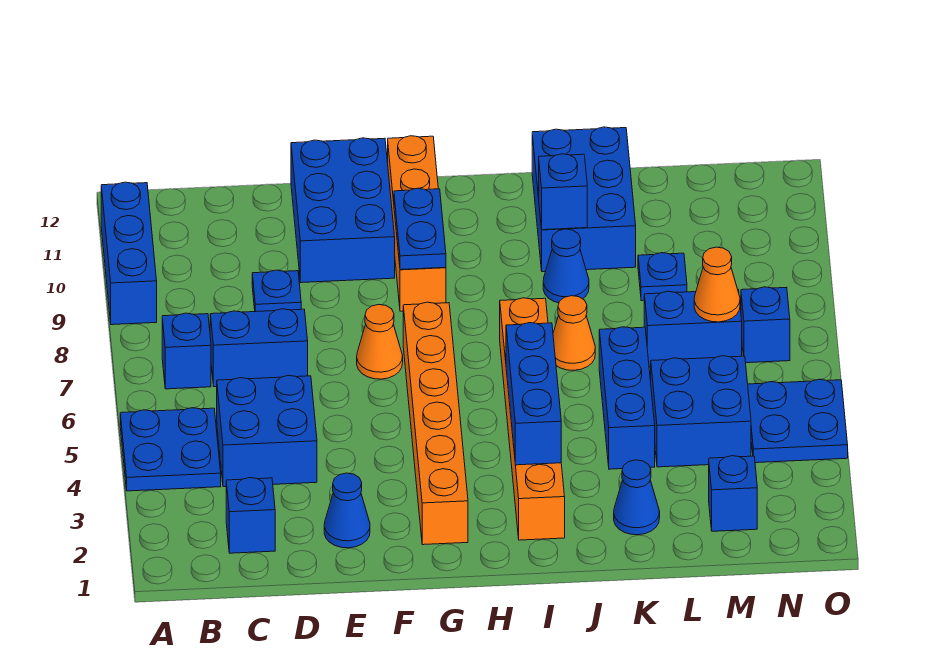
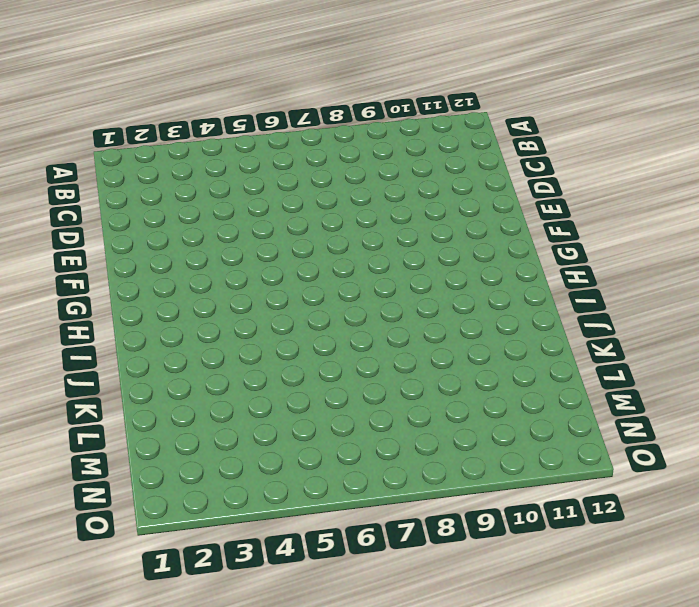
none -> blue plate A4:B5 level 1
none -> blue brick A9:A11 level 1
none -> blue brick B7 level 1

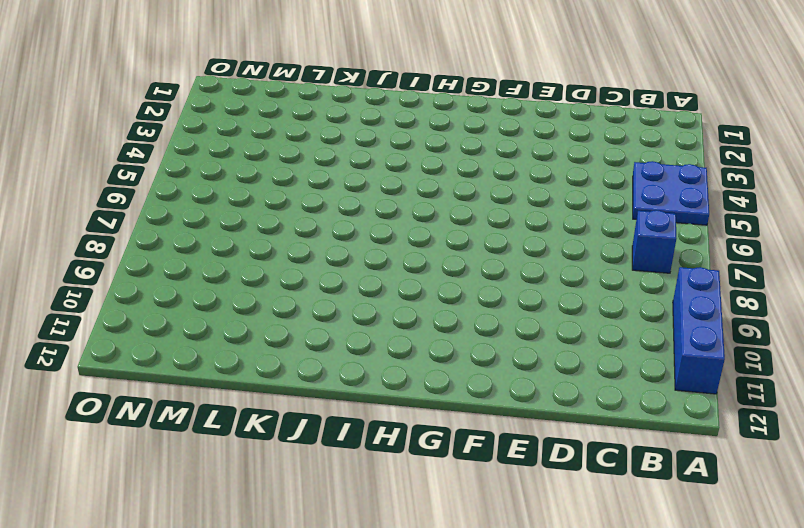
none -> blue brick C2 level 1
none -> blue brick C4:D5 level 1
none -> blue brick C7:D7 level 1

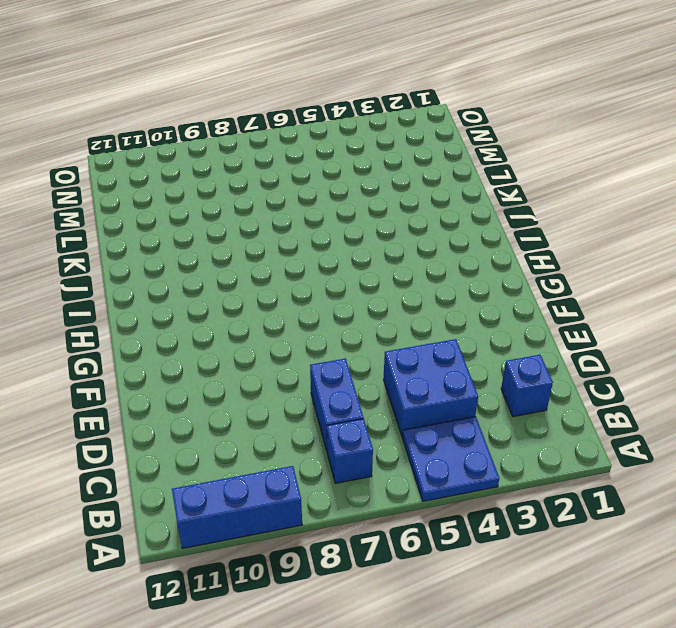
none -> blue plate D9 level 1
none -> blue cone E2 level 1
none -> blue brick E10:F12 level 1

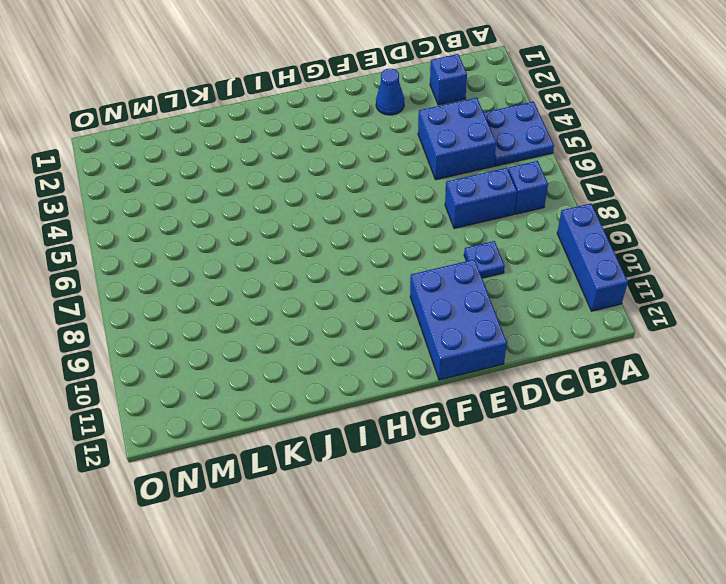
none -> orange cone F7 level 1
none -> orange brick G2:G7 level 1
none -> orange brick G9:G12 level 1

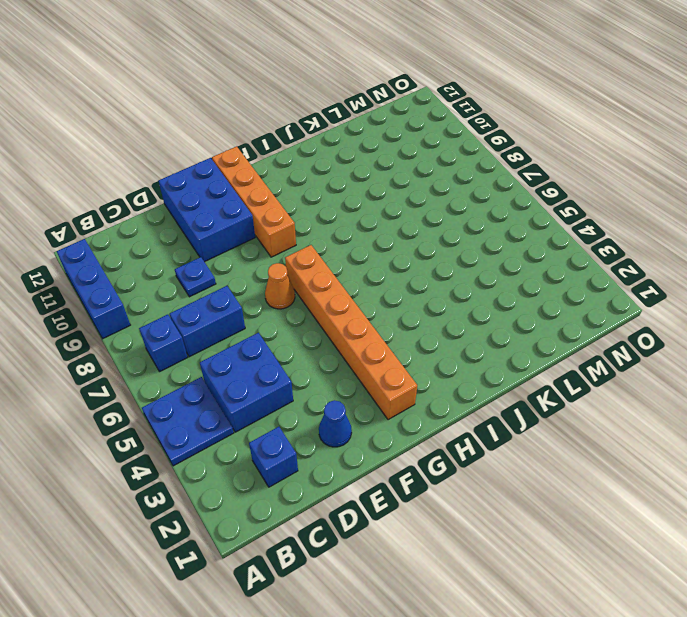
none -> orange brick I2:I7 level 1
none -> orange cone J7 level 1
none -> blue cone J9 level 1

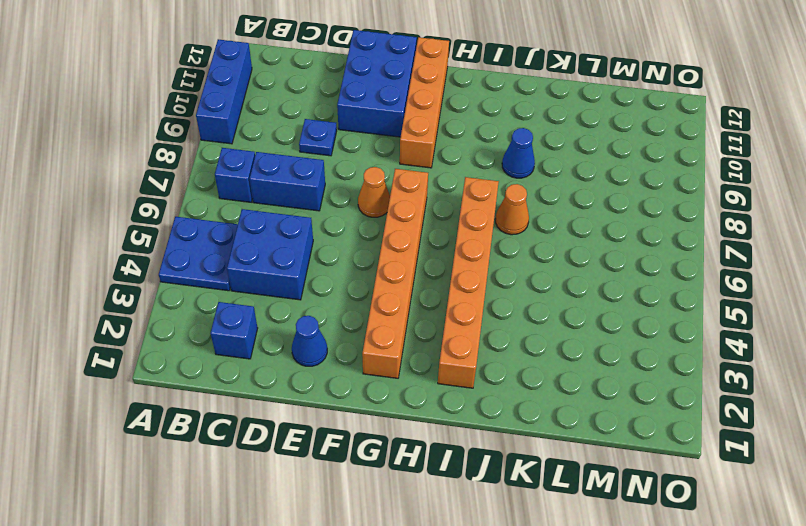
none -> blue brick J10:K12 level 1
none -> blue cone K2 level 1
none -> blue brick K4:K6 level 1

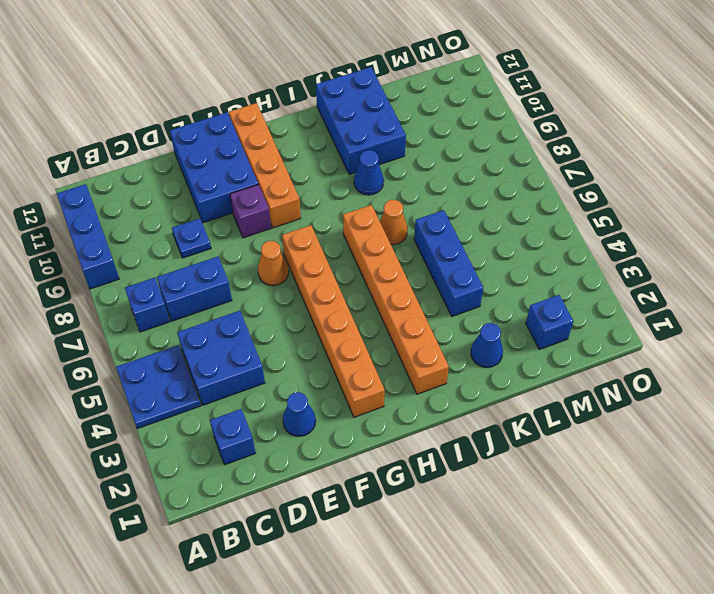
purple brick F9 level 1 -> none
none -> blue brick L4:M5 level 1
none -> blue brick L7:M7 level 1
none -> blue plate L9 level 1

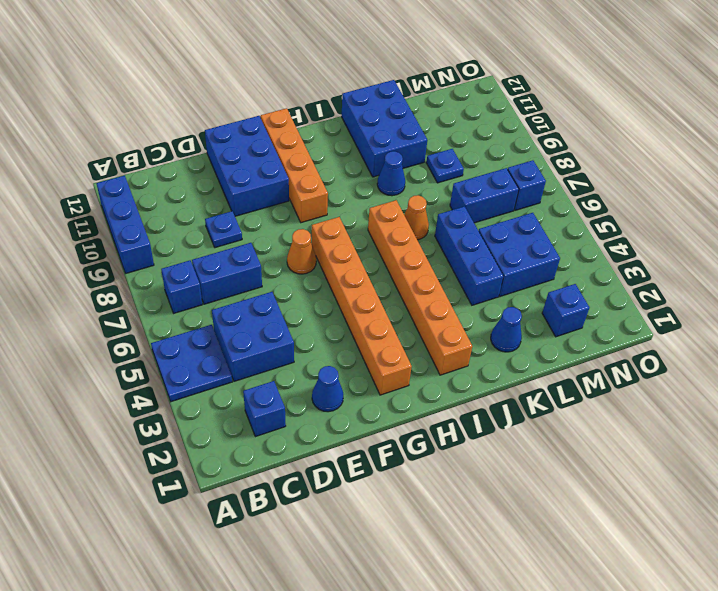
none -> blue plate N4:O5 level 1
none -> blue plate G9:G10 level 2
none -> blue brick I3:I5 level 2

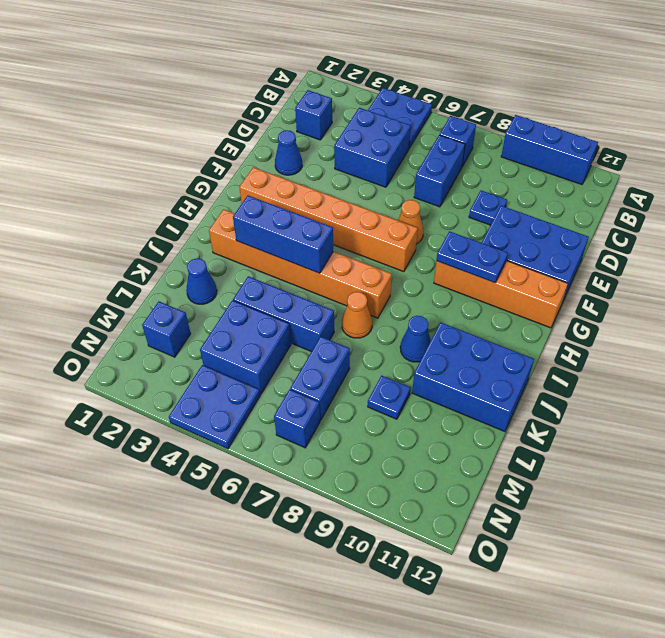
none -> blue brick J10 level 2
none -> orange cone M7 level 2

